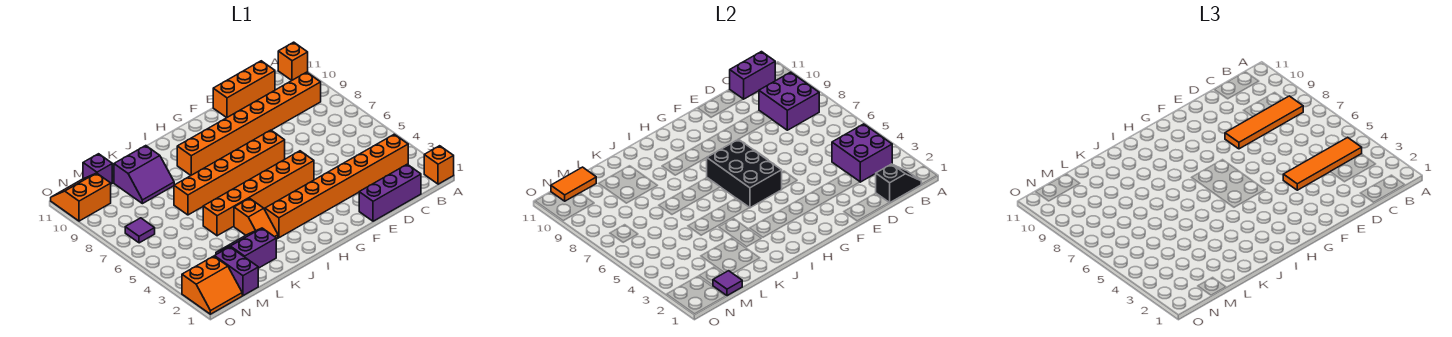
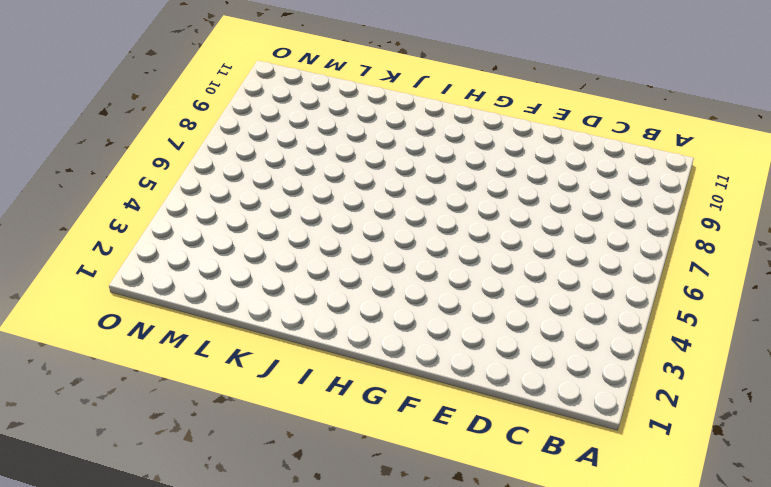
none -> orange brick A1 level 1
none -> orange brick A11 level 1
none -> orange brick B3:I3 level 1

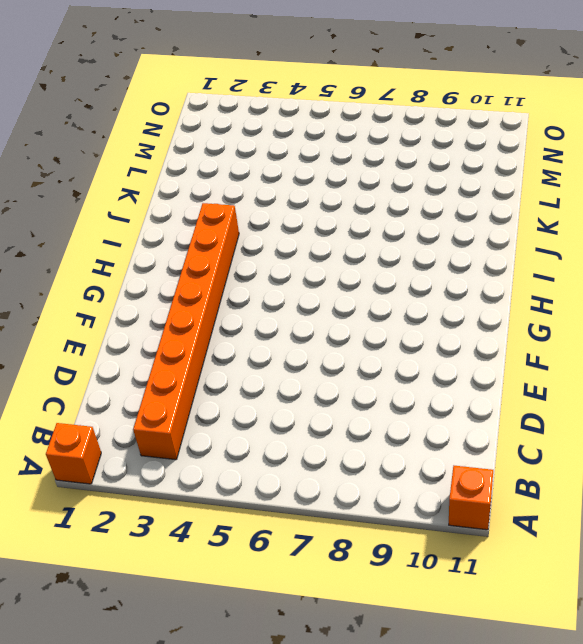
none -> orange brick B9:I9 level 1
none -> purple brick C1:E1 level 1
none -> orange brick C11:E11 level 1

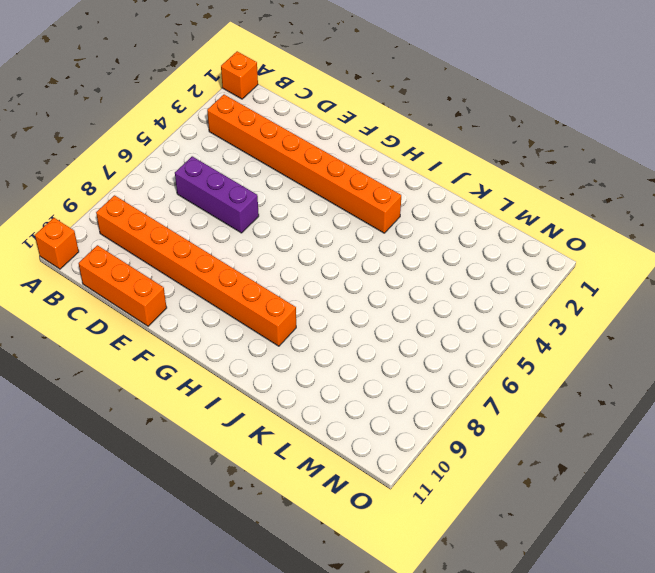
purple brick C6:E6 level 1 -> purple brick C1:E1 level 1
none -> orange brick F5:K5 level 1
none -> orange brick F7:K7 level 1
none -> orange slope J3:J4 level 1 top 4

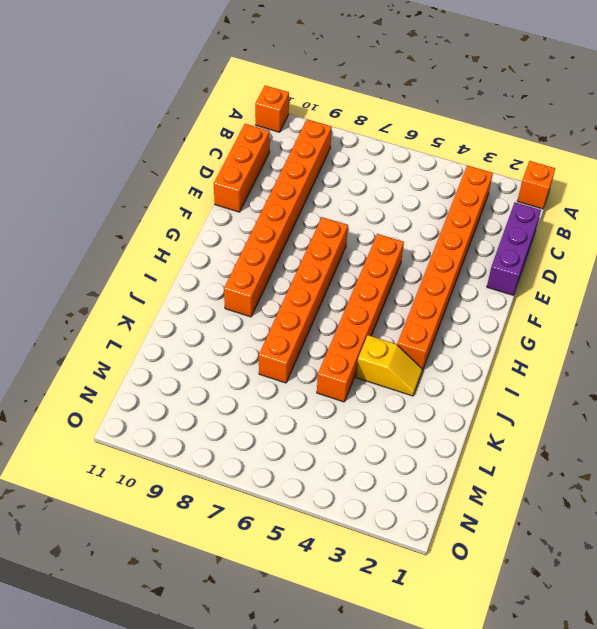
yellow slope J3:J4 level 1 top 4 -> orange slope J3:J4 level 1 top 4
none -> purple slope K2:L3 level 1 top 2
none -> purple slope K9:L10 level 1 top 10
none -> purple brick M1:M2 level 1

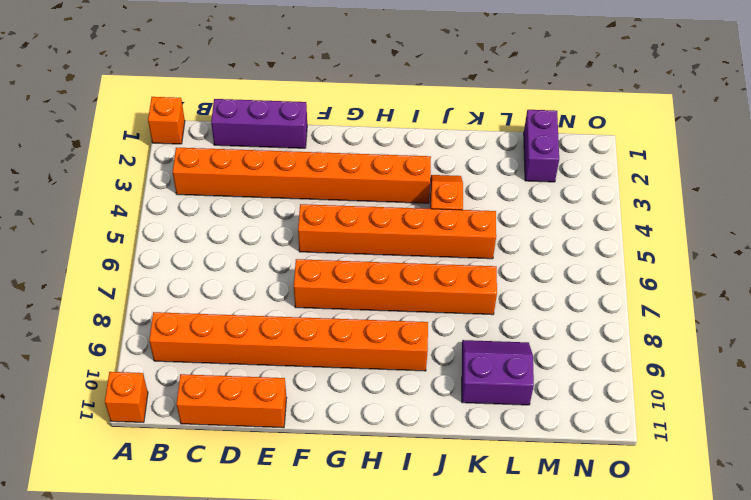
none -> purple slope K2:L3 level 1 top 2
none -> purple brick M11 level 1
none -> orange slope N1:O2 level 1 top 2

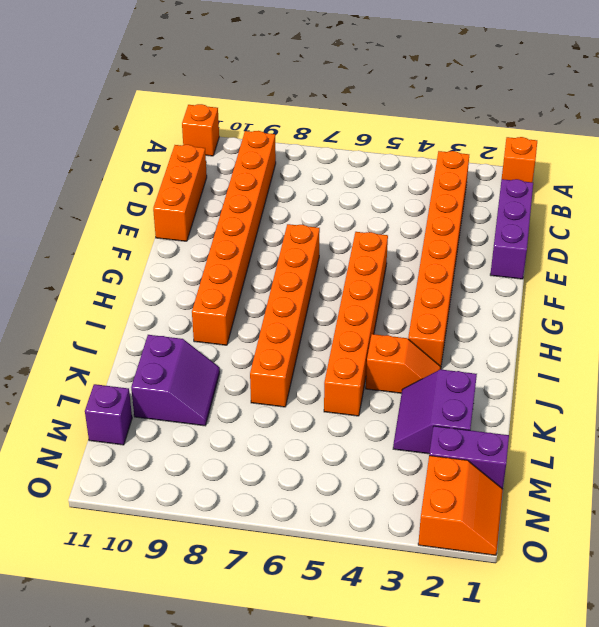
none -> purple tile N7 level 1
none -> orange slope N10:O11 level 1 top 10
none -> black slope B1:C1 level 2 top C

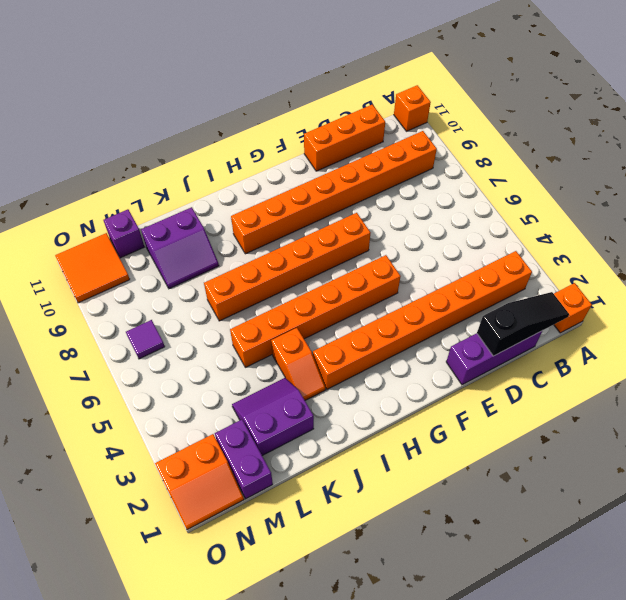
black slope B1:D1 level 2 top D -> black slope B1:C1 level 2 top C
orange tile N10:O11 level 1 -> orange slope N10:O11 level 1 top 10
none -> purple brick B3:C4 level 2
none -> purple brick B8:C9 level 2
none -> purple brick B11:C11 level 2

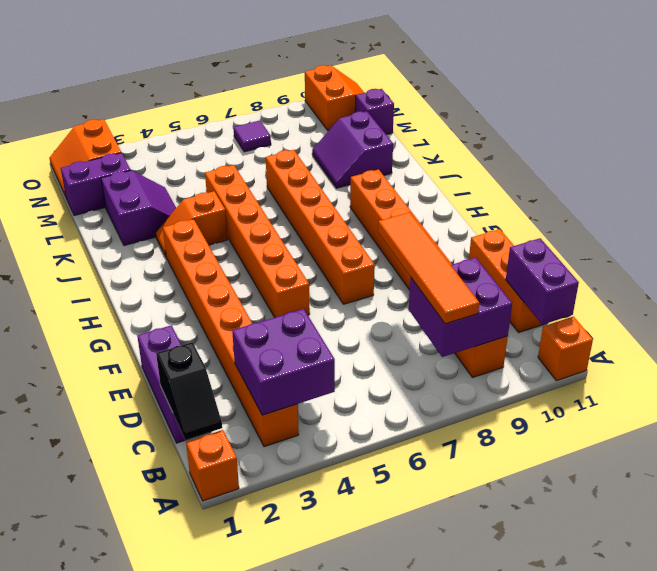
none -> black brick G5:H7 level 2
none -> purple tile M1 level 2
none -> orange tile M11:N11 level 2

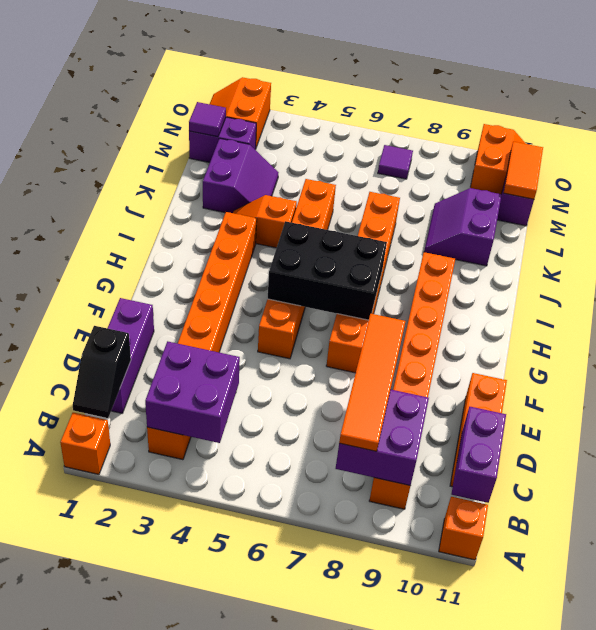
none -> orange tile B4:E4 level 3

